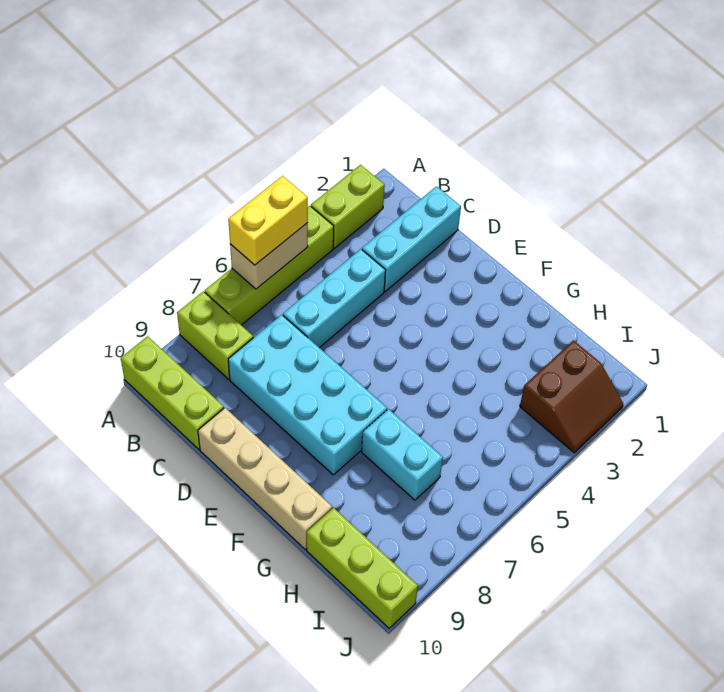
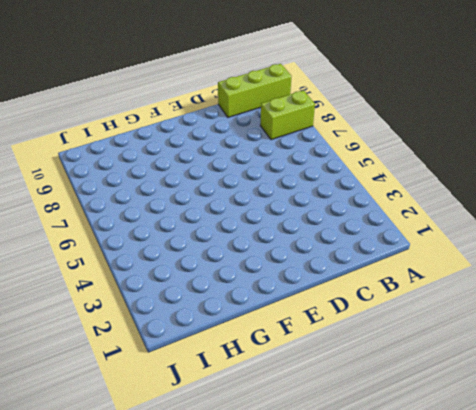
none -> lime brick A2:A3 level 1
none -> lime brick A4:A7 level 1
none -> cyan brick C1:C3 level 1

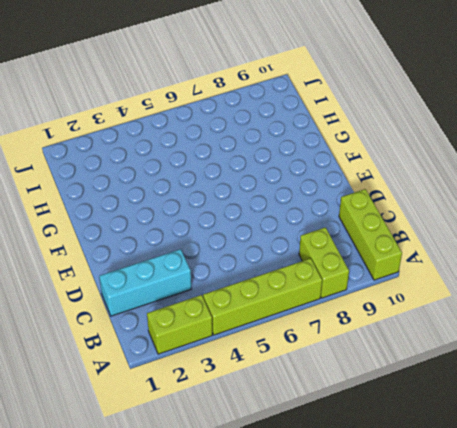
none -> cyan brick C4:C6 level 1
none -> cyan brick C7:F8 level 1
none -> tan brick D10:G10 level 1

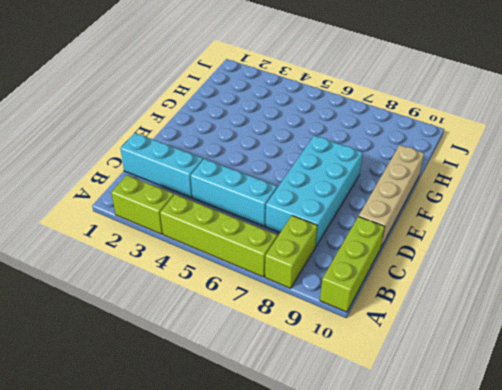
none -> cyan brick G7:H7 level 1
none -> lime brick H10:J10 level 1
none -> brown slope I2:J3 level 1 top I

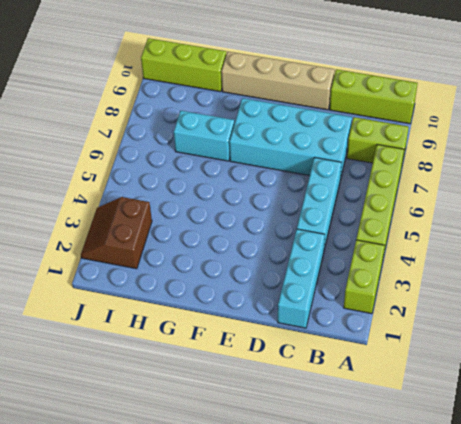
none -> tan brick A5:A6 level 2
none -> yellow brick A5:A6 level 3

